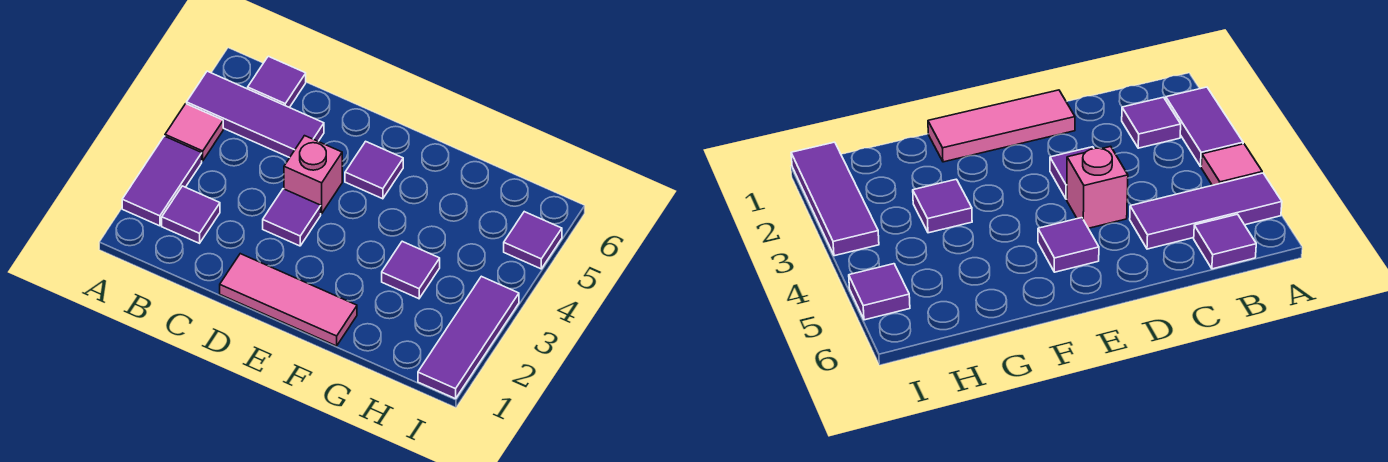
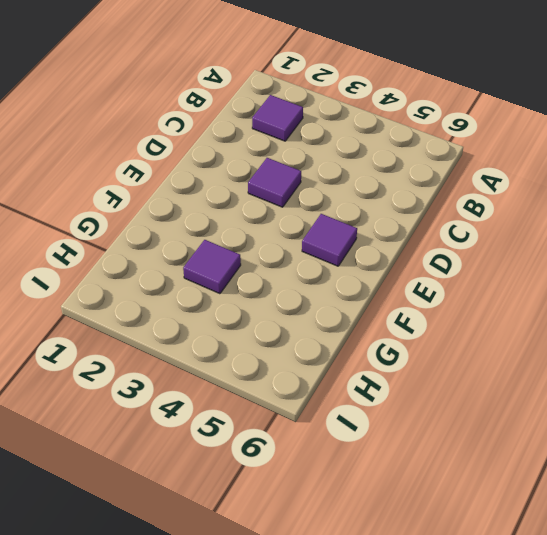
none -> purple tile A2:A3 level 1
none -> pink tile A4 level 1
none -> purple tile A5:C5 level 1

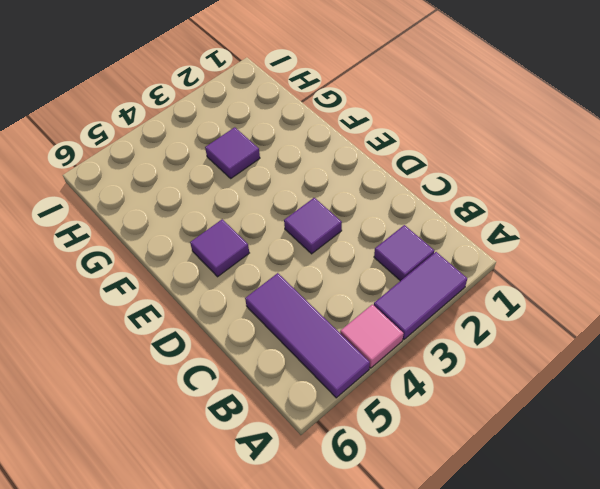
none -> purple tile B6 level 1
none -> pink tile D1:F1 level 1
none -> pink brick D4 level 1

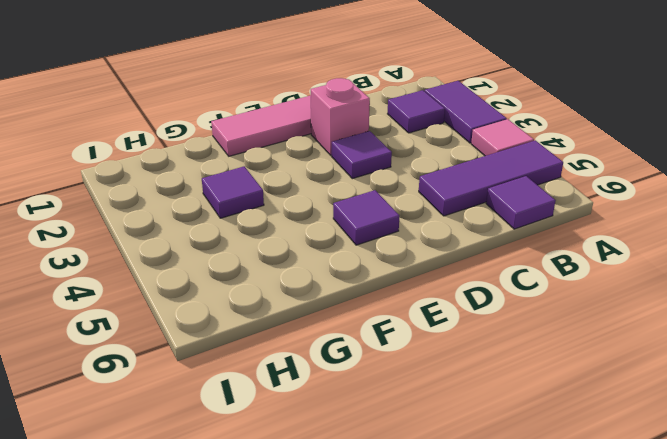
pink brick D2 level 1 -> pink brick D4 level 1
none -> purple tile I1:I3 level 1
none -> purple tile I5 level 1

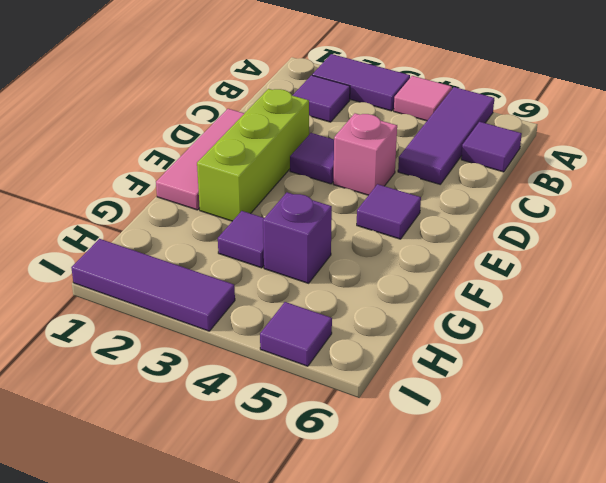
lime brick D2:F2 level 1 -> none
purple brick G4 level 1 -> none

